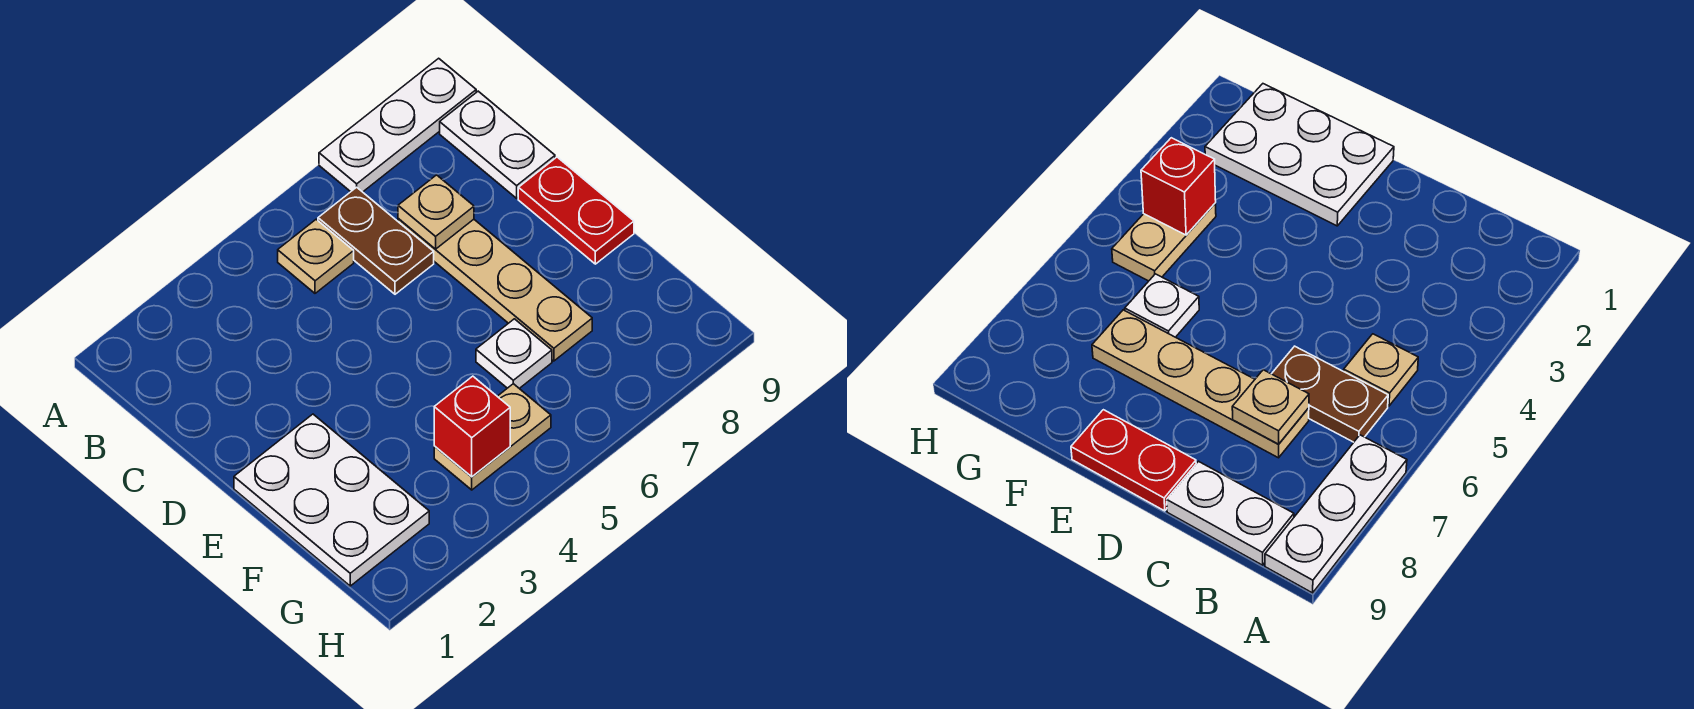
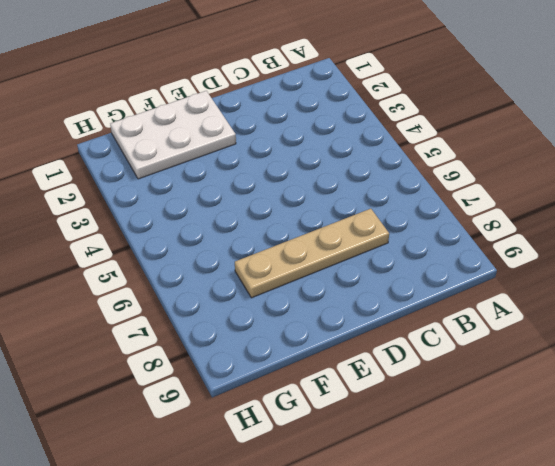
none -> white plate A7:A9 level 1
none -> tan plate B5 level 1

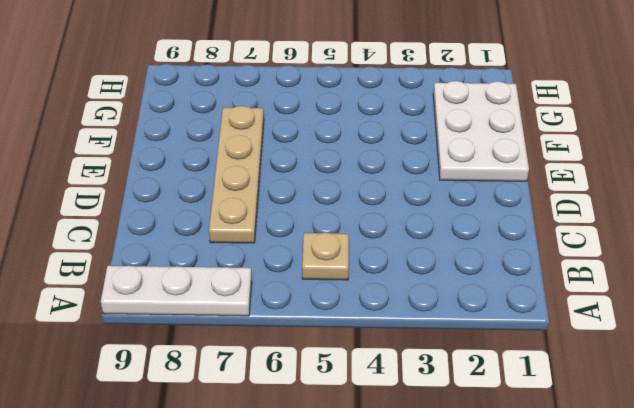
none -> brown plate B6:C6 level 1
none -> white plate B9:C9 level 1

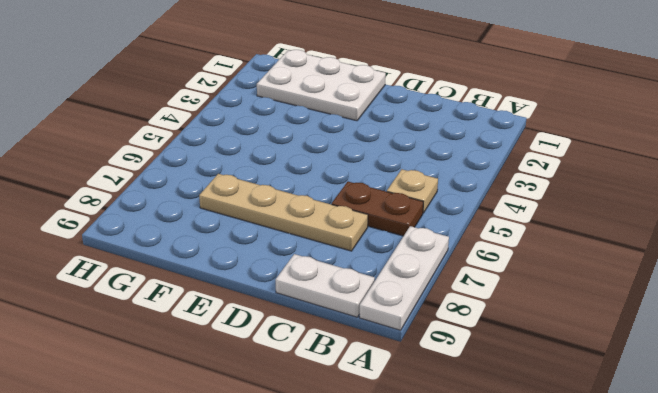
none -> red plate D9:E9 level 1
none -> white plate F6 level 1

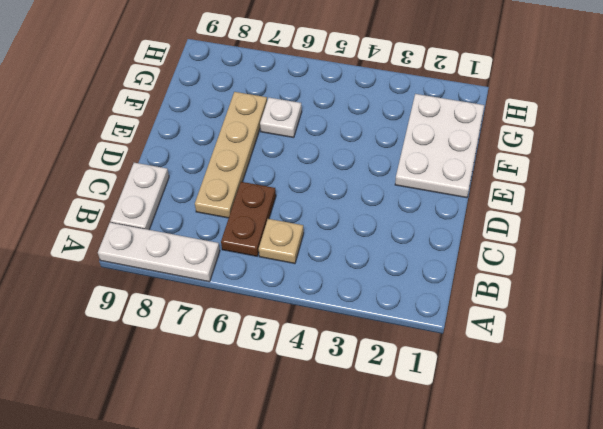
none -> red plate D9:E9 level 1
none -> tan plate G4:G5 level 1

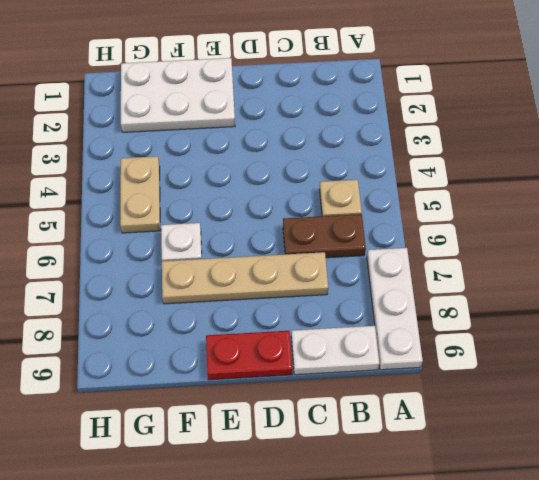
none -> tan plate C7 level 2
none -> red brick G4 level 2

